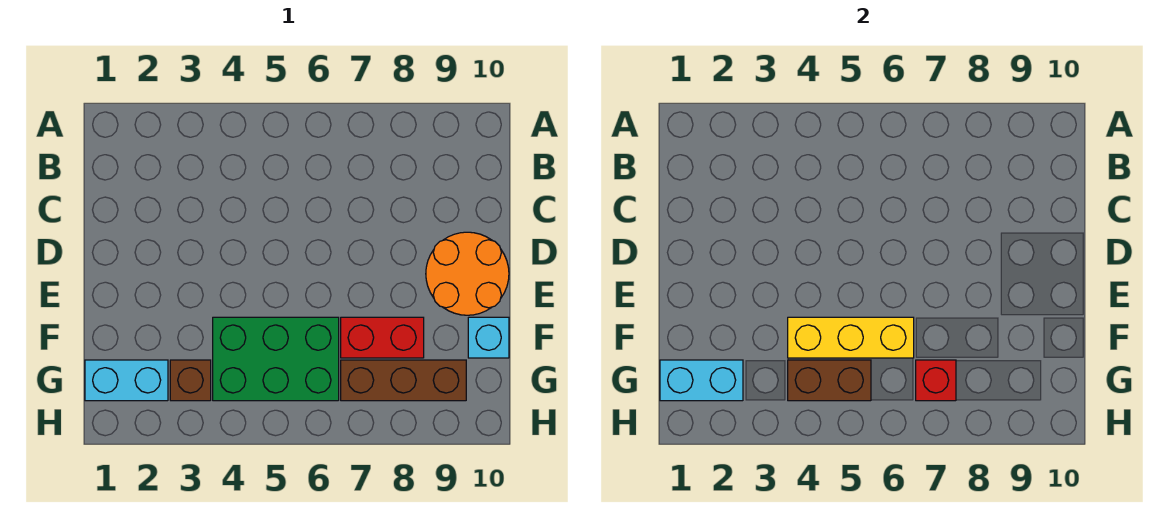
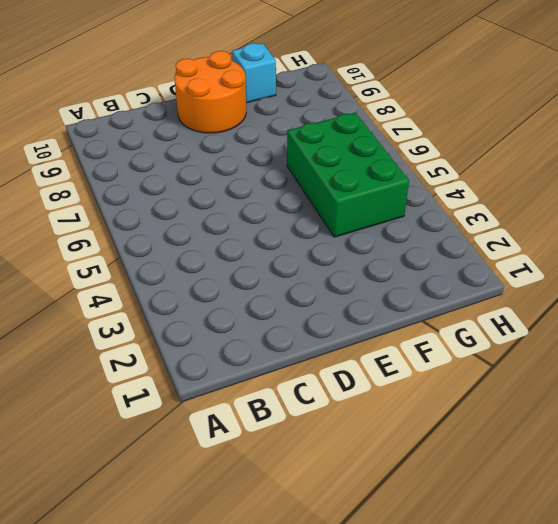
none -> red brick F7:F8 level 1
none -> cyan brick G1:G2 level 1

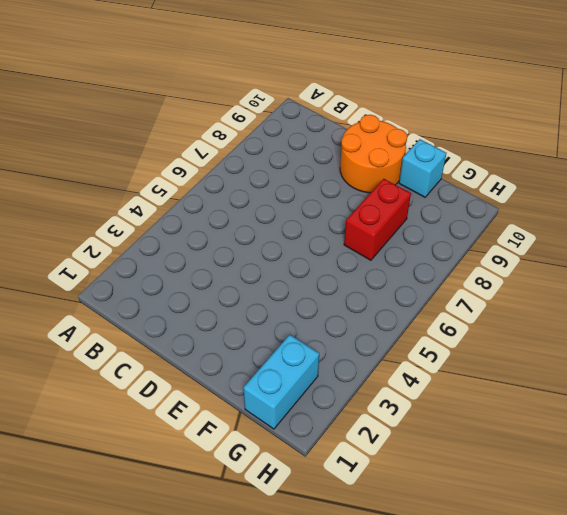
none -> green brick F4:G6 level 1
none -> brown brick G3 level 1

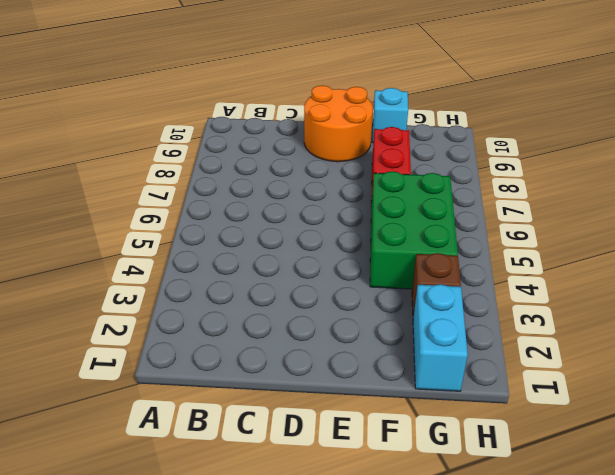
none -> brown brick G7:G9 level 1
none -> yellow brick F4:F6 level 2

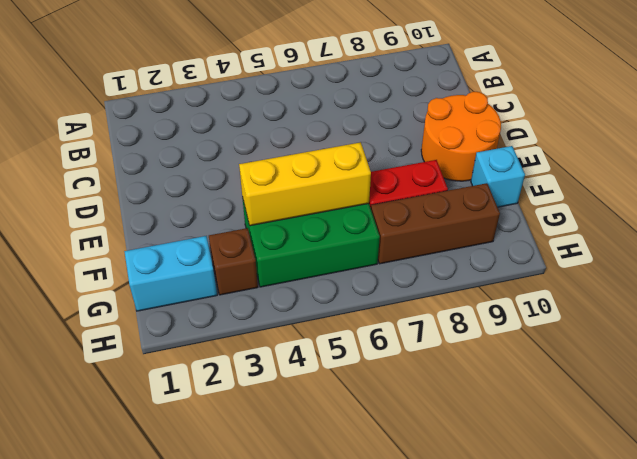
none -> cyan brick G1:G2 level 2
none -> brown brick G4:G5 level 2

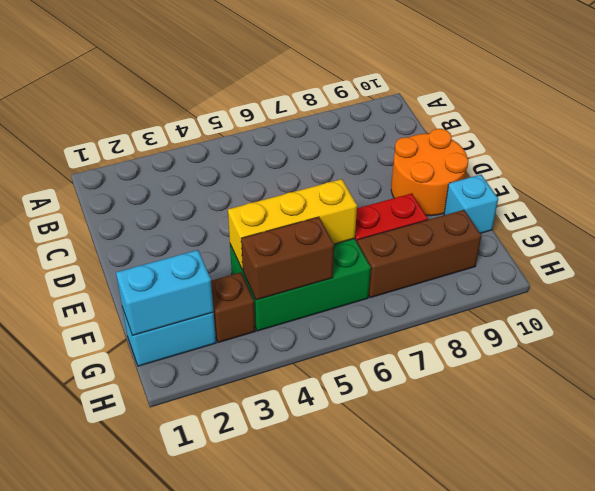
none -> red brick G7 level 2

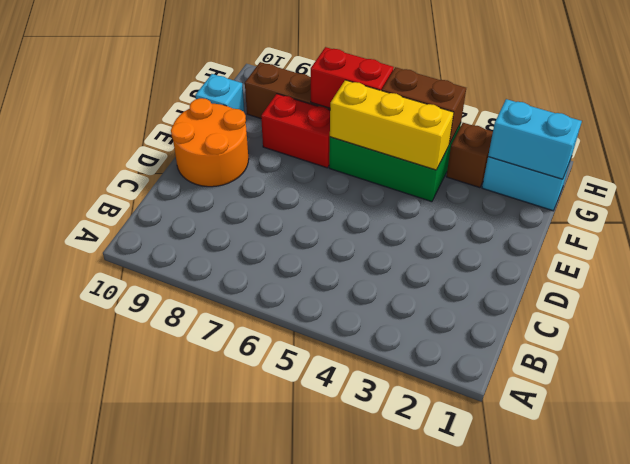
red brick G6:G7 level 2 -> red brick G7 level 2

